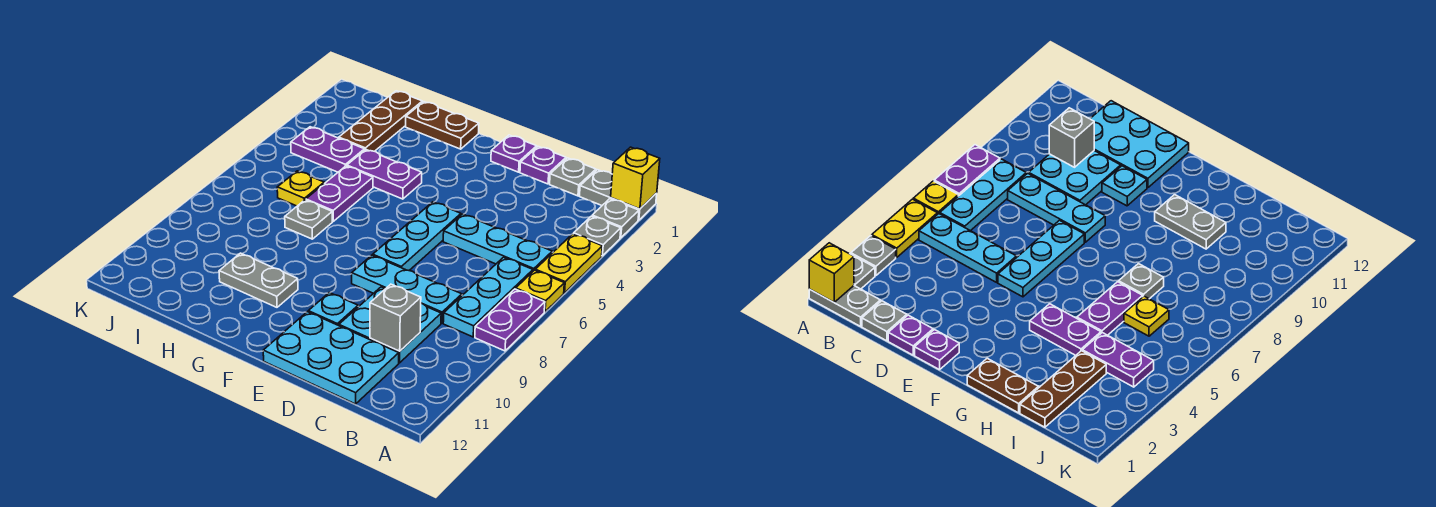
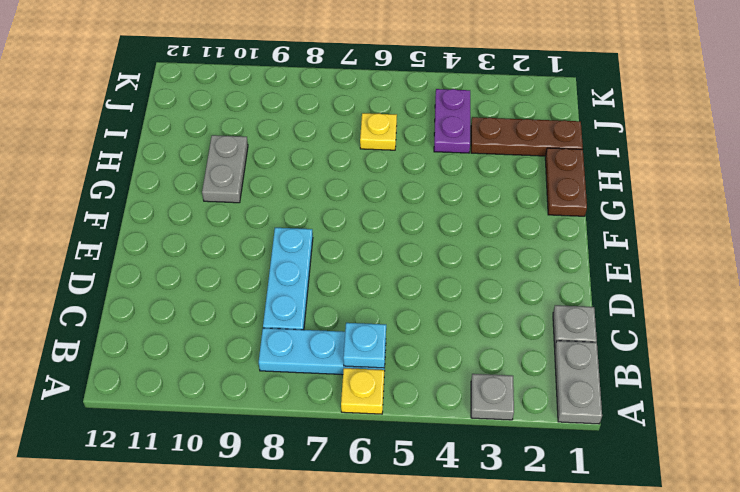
cyan plate B6 level 2 -> cyan plate E10 level 1
none -> grey plate A2 level 1
none -> yellow plate A4:A5 level 1
none -> purple plate A7:A8 level 1

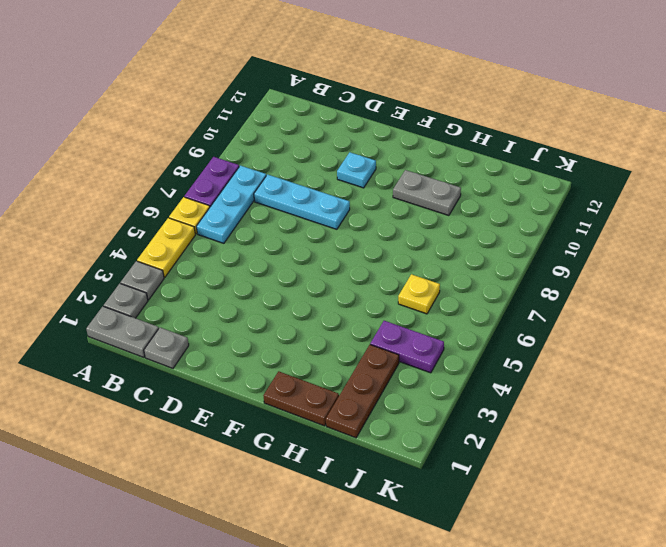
none -> cyan plate B5:D5 level 1
none -> cyan plate C9:D10 level 1
none -> cyan plate C11:E12 level 1

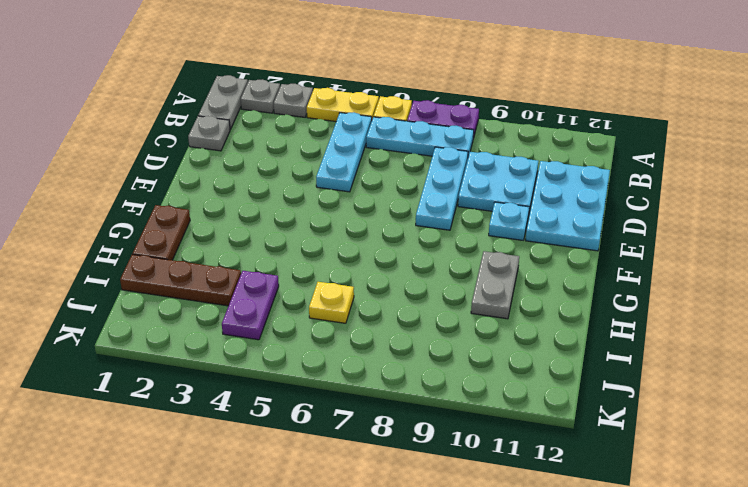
none -> purple plate D1 level 1
none -> purple plate E1 level 1
none -> cyan plate E5:E7 level 1

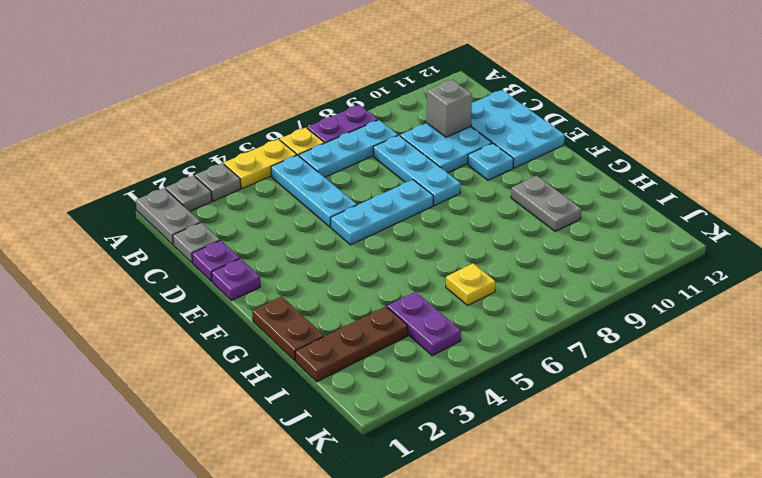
none -> purple plate G4:H4 level 1
none -> purple plate H5:H6 level 1
none -> grey plate H7 level 1

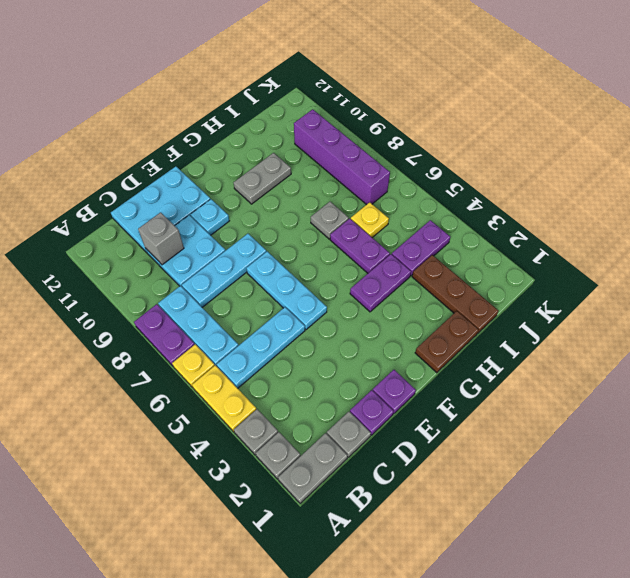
purple brick J7:J10 level 1 -> none
none -> yellow brick A1 level 2

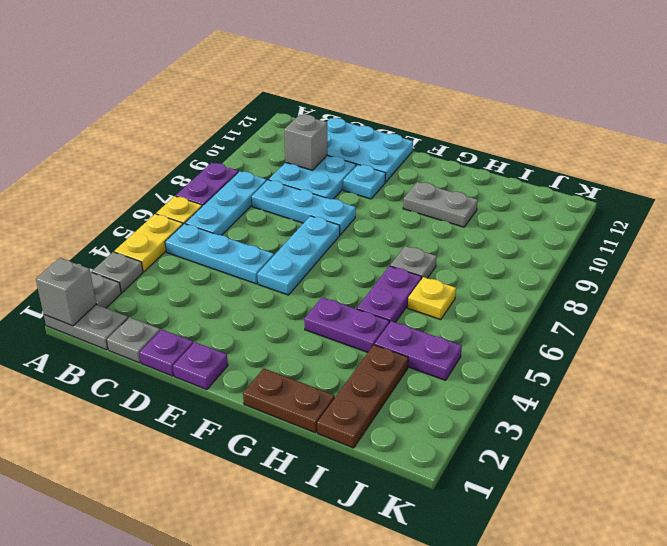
grey brick A1 level 2 -> yellow brick A1 level 2

